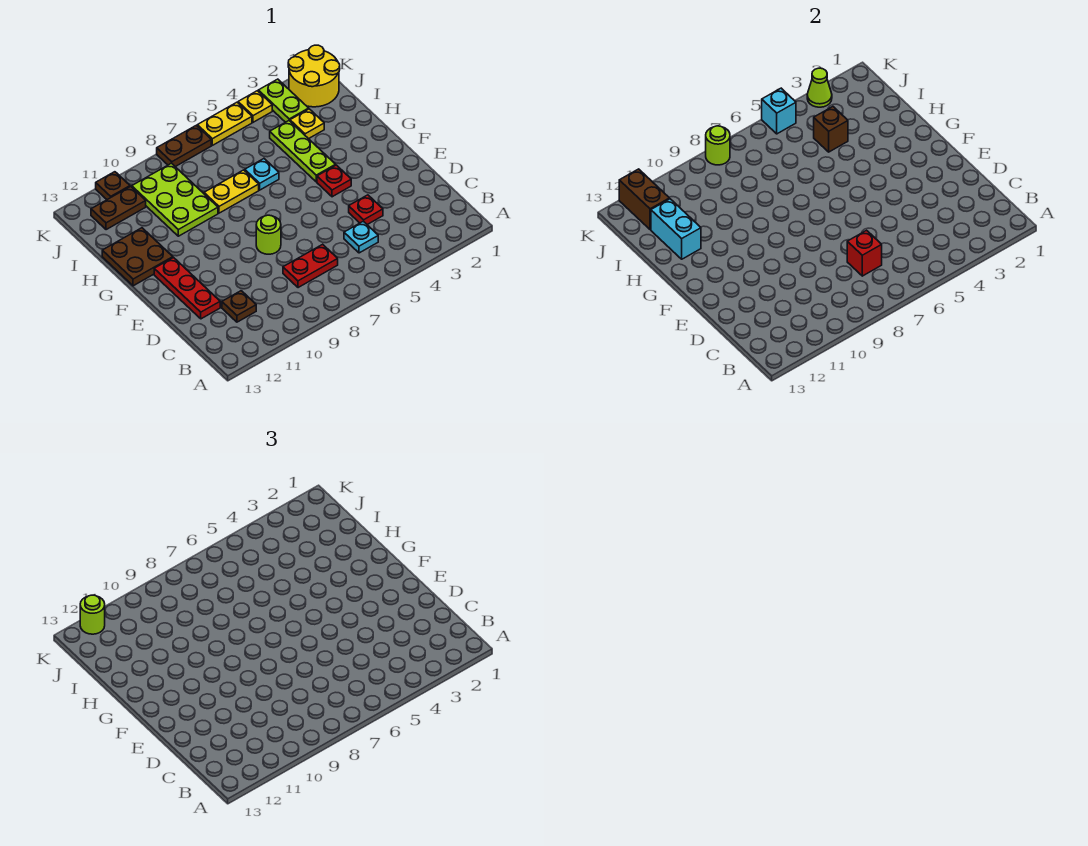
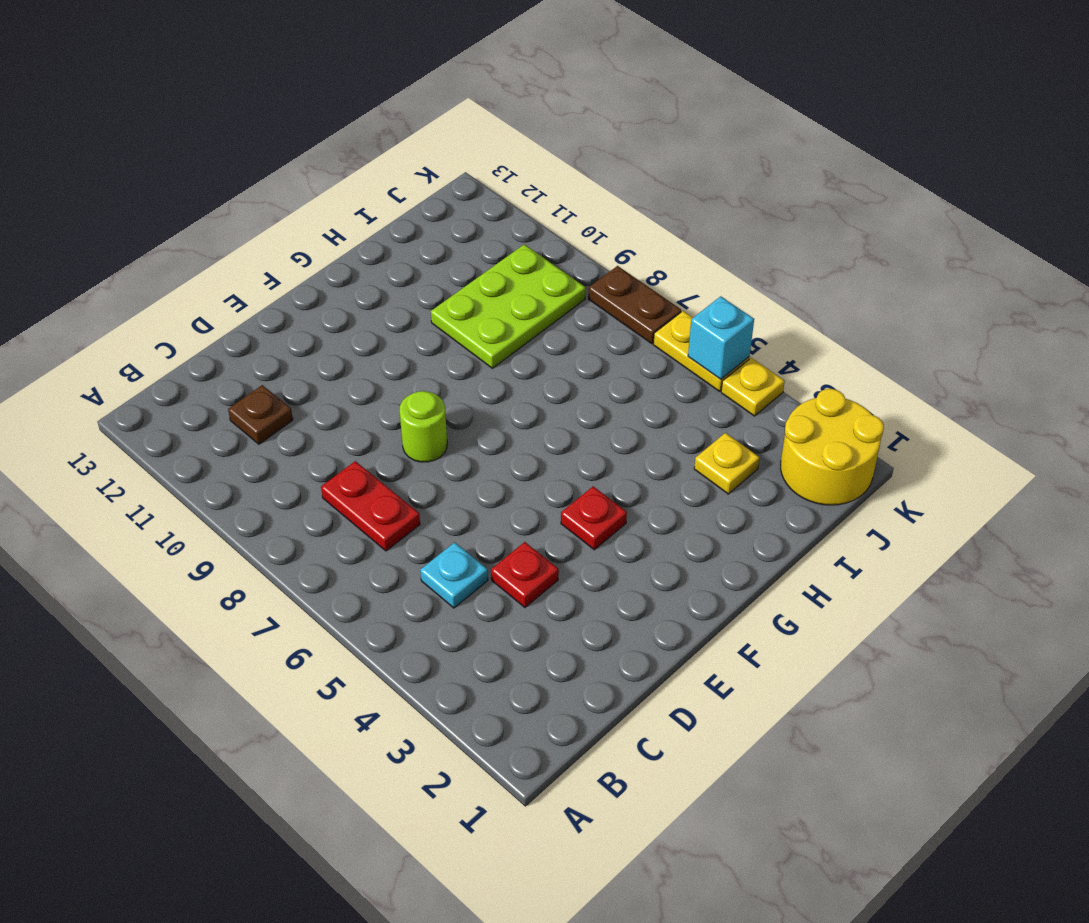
none -> red plate D12:F12 level 1
none -> lime plate G4:I4 level 1
none -> brown plate G12:H13 level 1

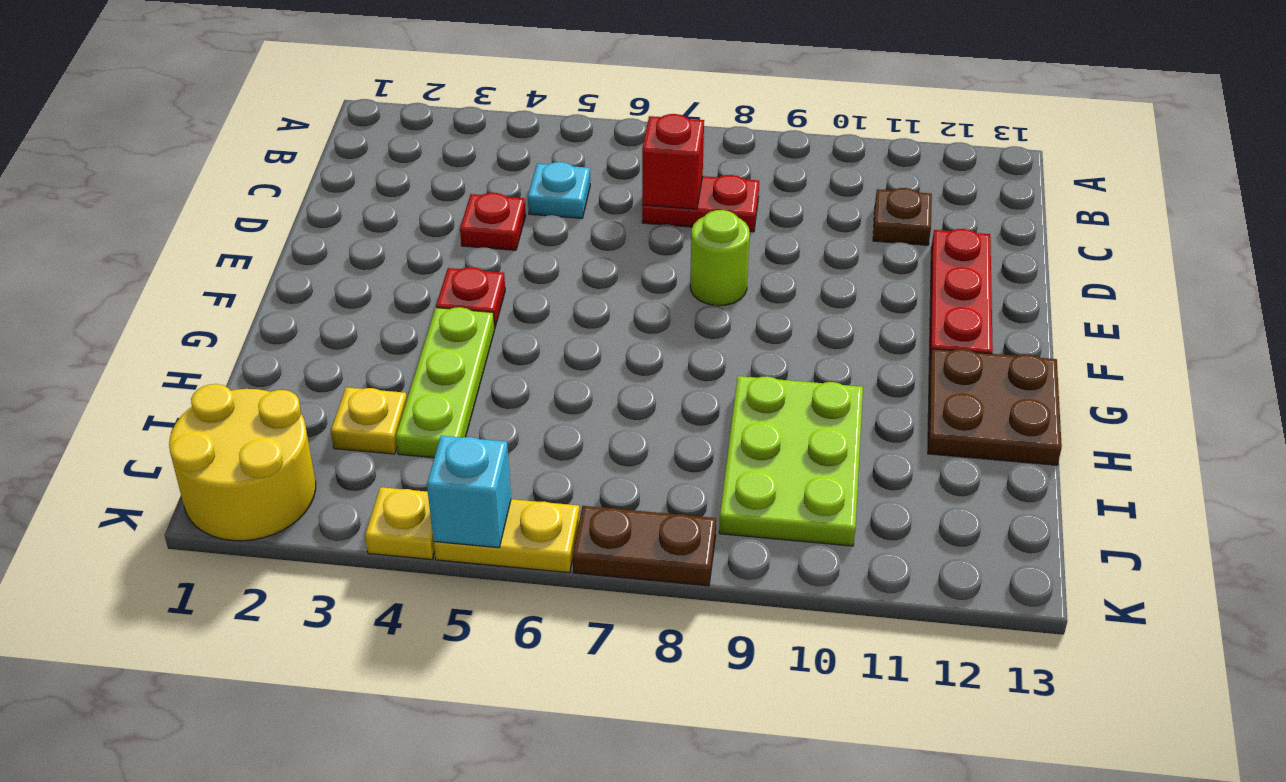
none -> cyan plate H6 level 1
none -> yellow plate H7:H8 level 1
none -> lime plate J3:K3 level 1

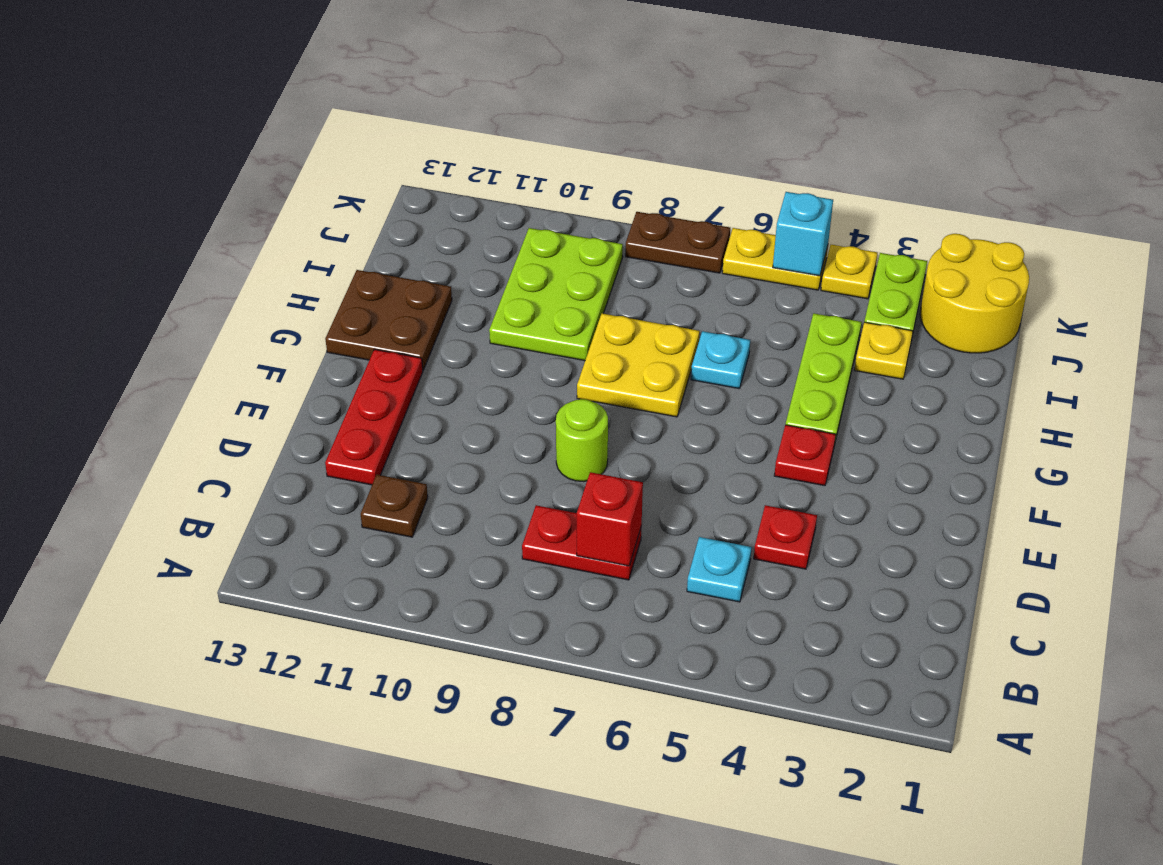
yellow plate G7:H8 level 1 -> yellow plate H7:H8 level 1
none -> brown plate J11:J12 level 1
none -> brown plate K11 level 1
none -> cyan brick H12:I12 level 2

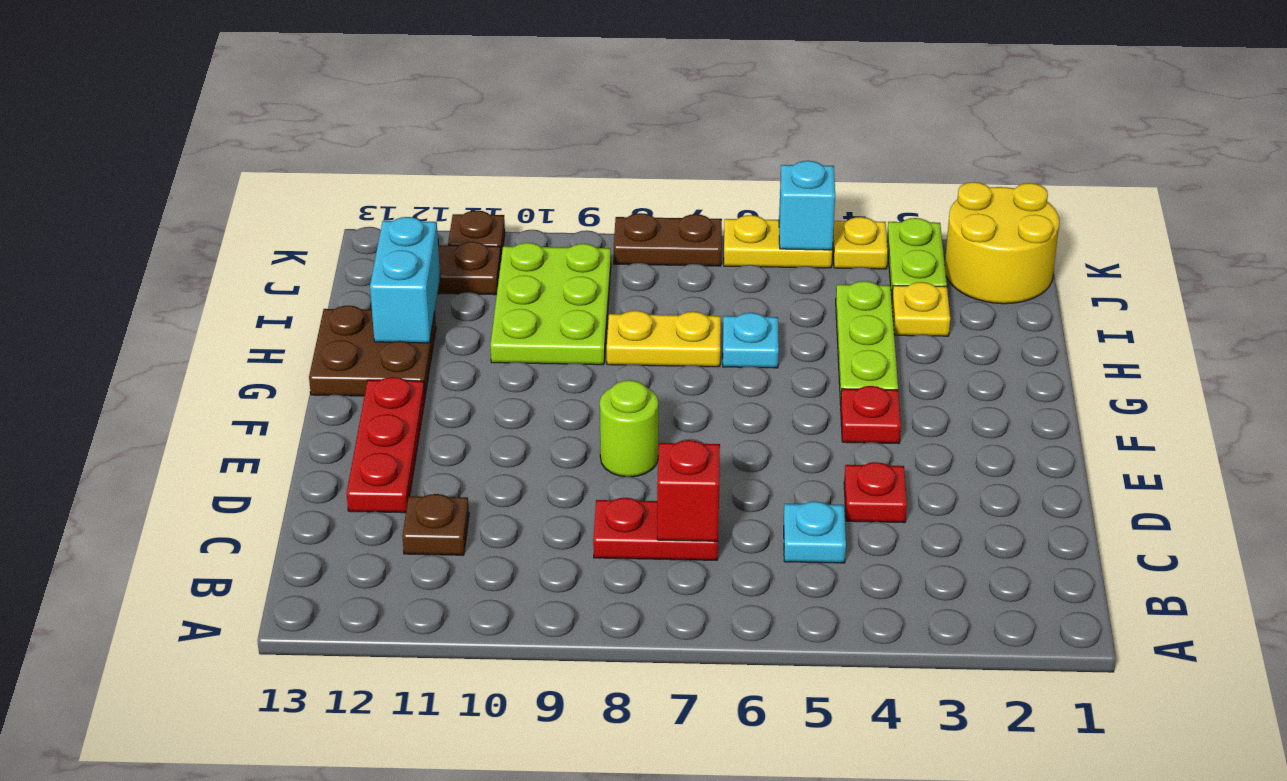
none -> brown brick I4 level 2
none -> brown brick J12:K12 level 2
none -> lime cone K3 level 2

